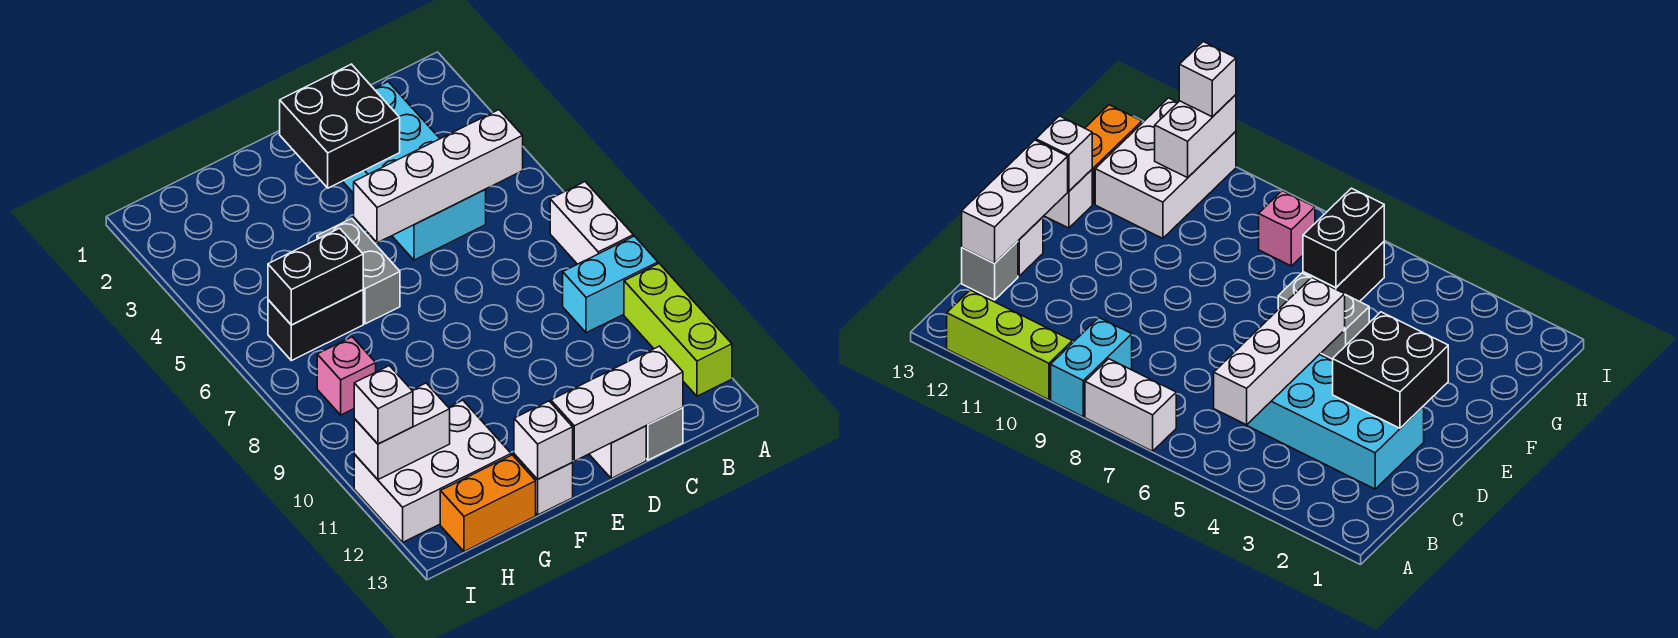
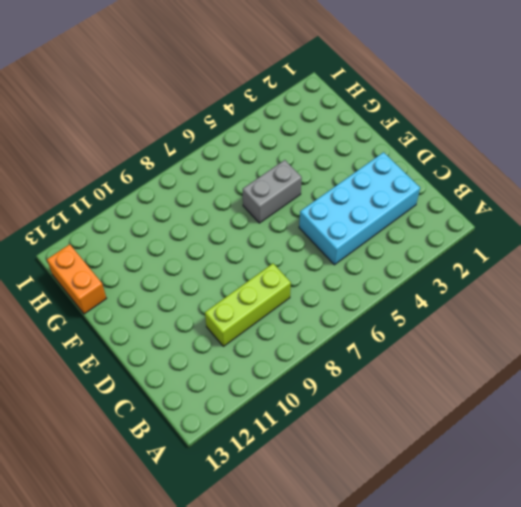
lime brick C8:C10 level 1 -> lime brick A10:A12 level 1
none -> white brick A7:A8 level 1
none -> cyan brick A9:B9 level 1
none -> grey brick C13 level 1

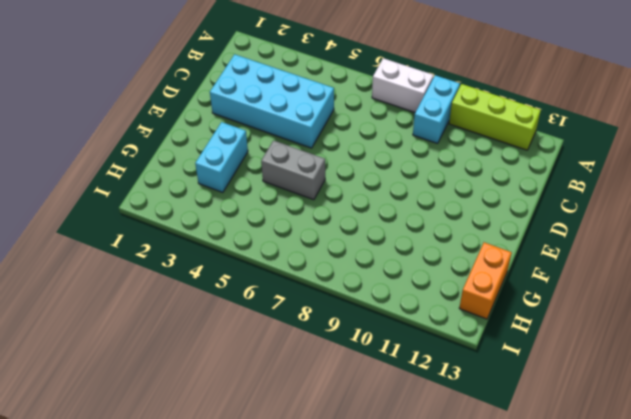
cyan brick F3:G3 level 1 -> none
none -> grey brick C13 level 1
none -> white brick D13 level 1
none -> white brick F13 level 1

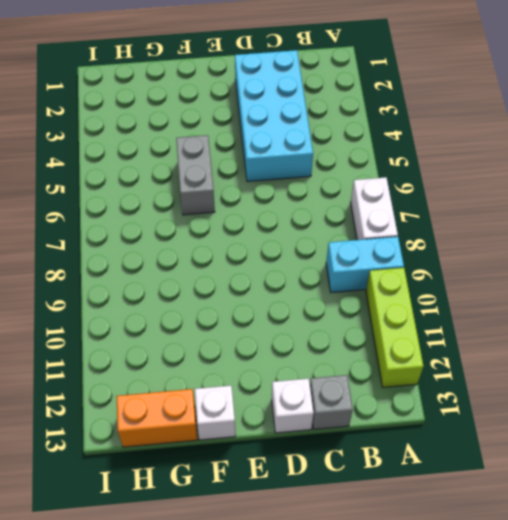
none -> black brick G6:H6 level 1
none -> white brick G11:I12 level 1
none -> pink brick H8 level 1

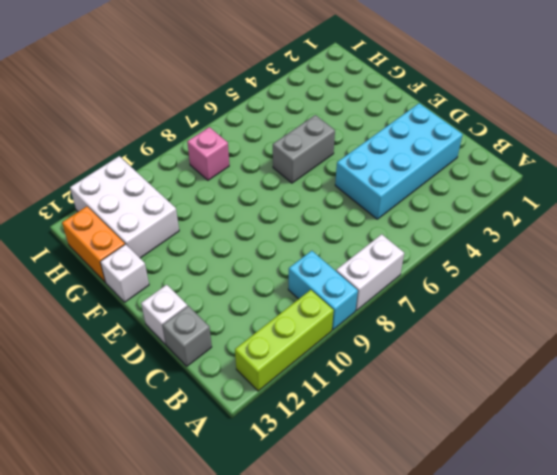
none -> black brick G6:H6 level 1
none -> white brick B5:E5 level 2
none -> white brick C13:E13 level 2

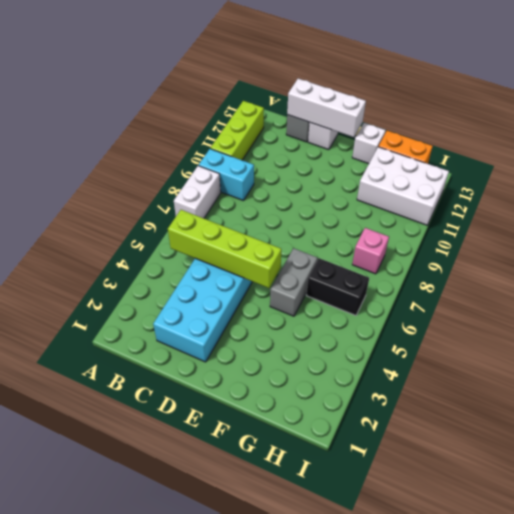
lime brick B5:E5 level 2 -> white brick B5:E5 level 2
none -> black brick D2:E3 level 2
none -> white brick F13 level 2
none -> black brick G6:H6 level 2

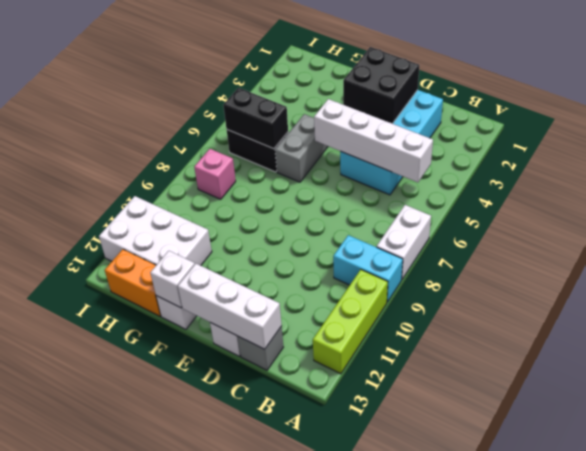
none -> white brick H11:I11 level 2
none -> white brick I11 level 3

